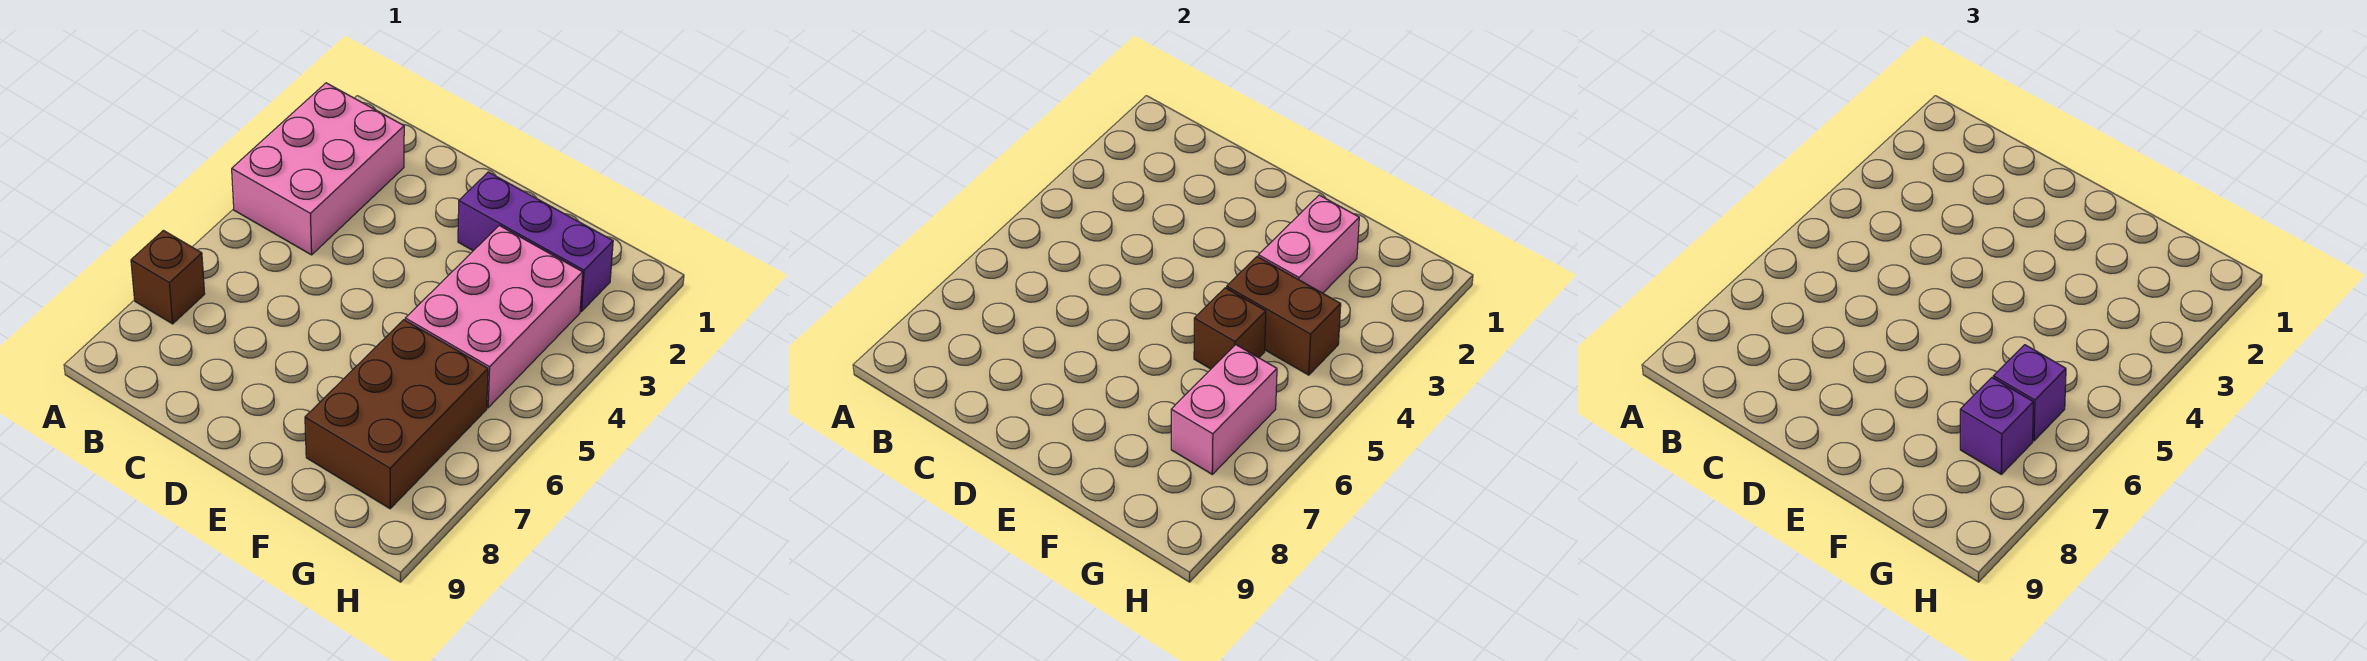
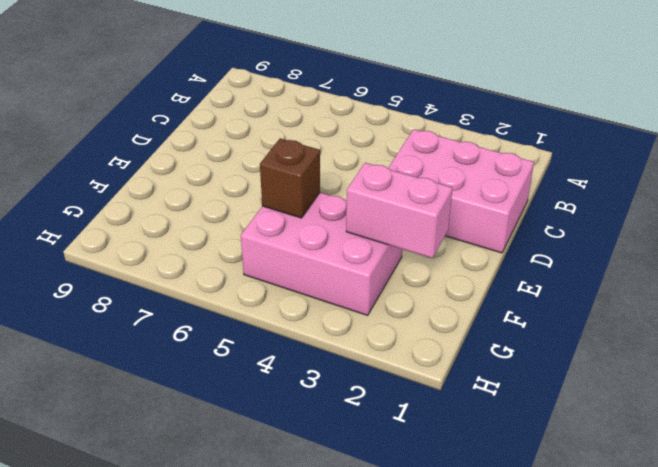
pink brick C1:D3 level 1 -> pink brick A2:B4 level 1
none -> brown brick A7 level 1
none -> purple brick E2:G2 level 1

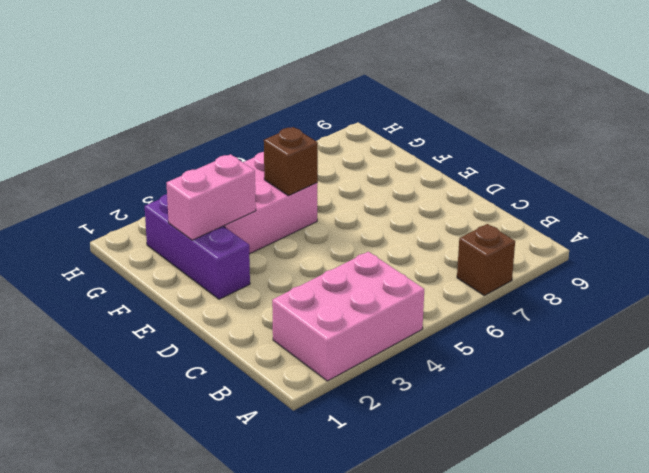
none -> brown brick F6:G8 level 1
none -> brown brick F4:G4 level 2

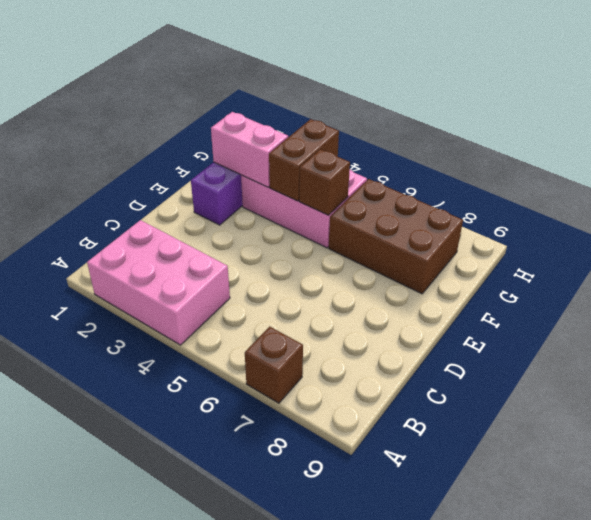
none -> pink brick G6:G7 level 2
none -> purple brick G6 level 3

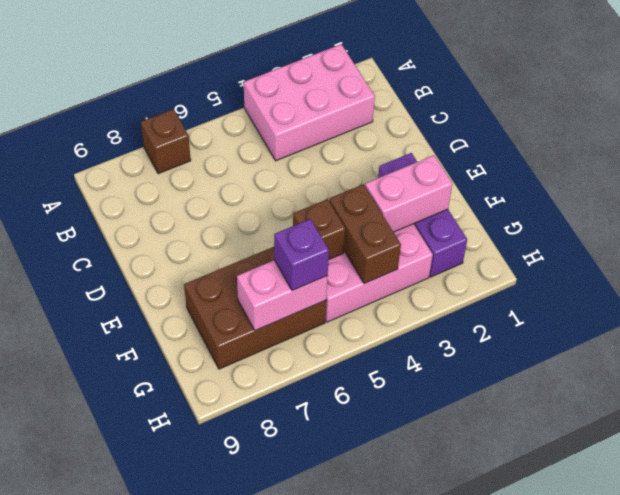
none -> purple brick G7 level 3

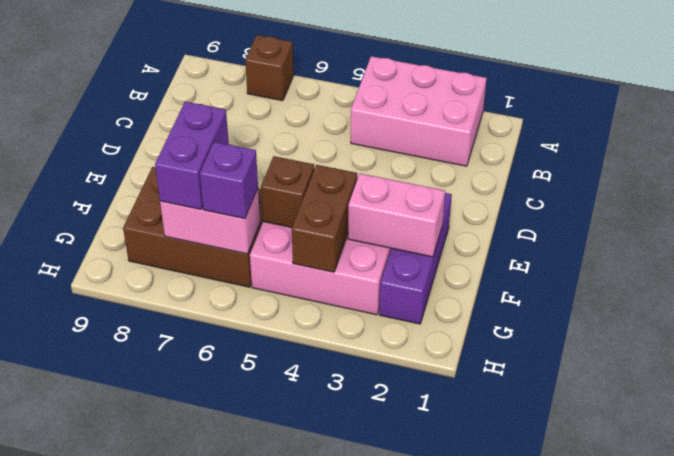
purple brick F7:G7 level 3 -> purple brick G7 level 3

